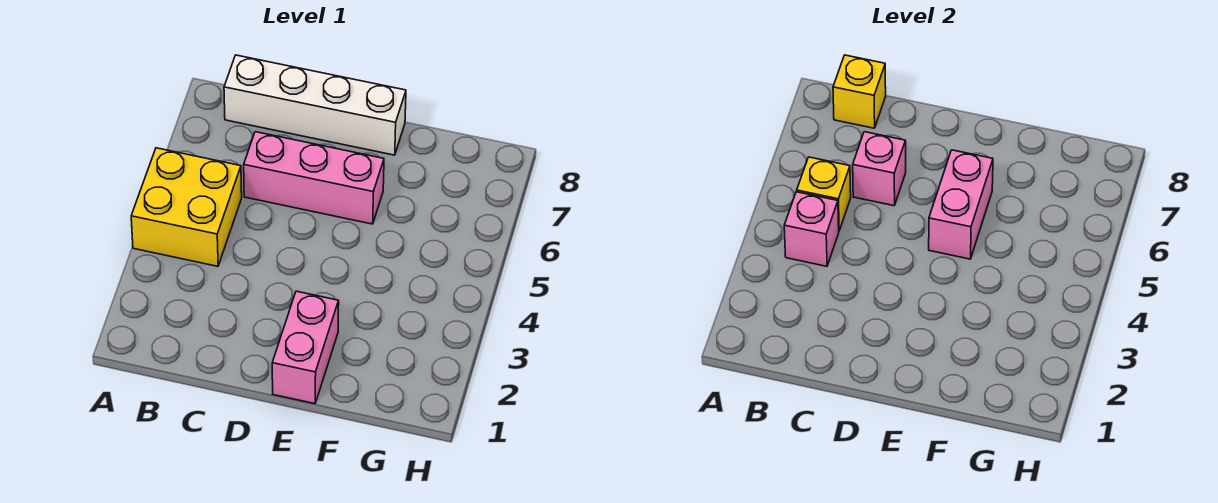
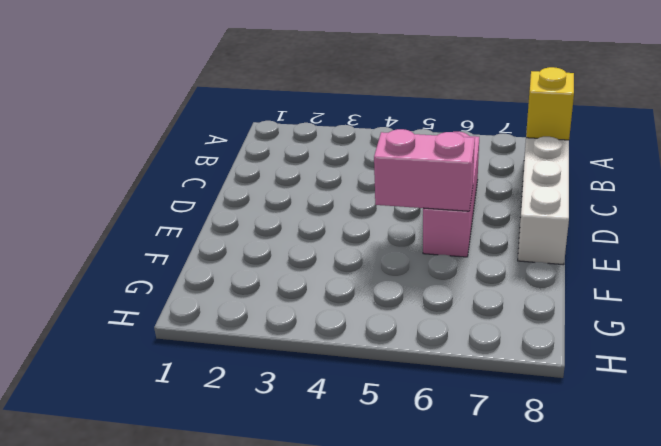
none -> yellow brick A4:B5 level 1
none -> pink brick E1:E2 level 1

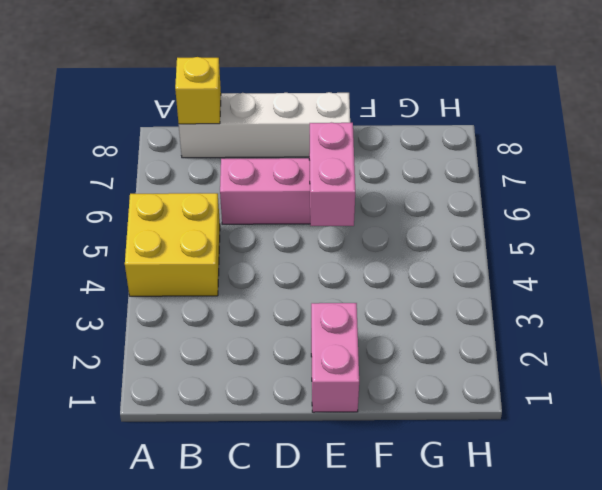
none -> pink brick B4 level 2
none -> yellow brick B5 level 2

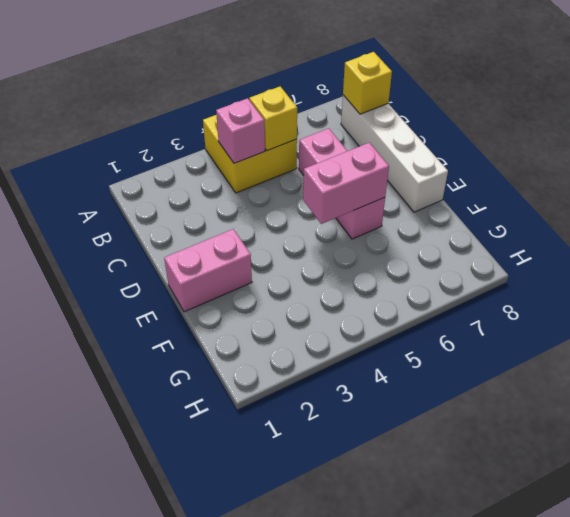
none -> pink brick C6 level 2

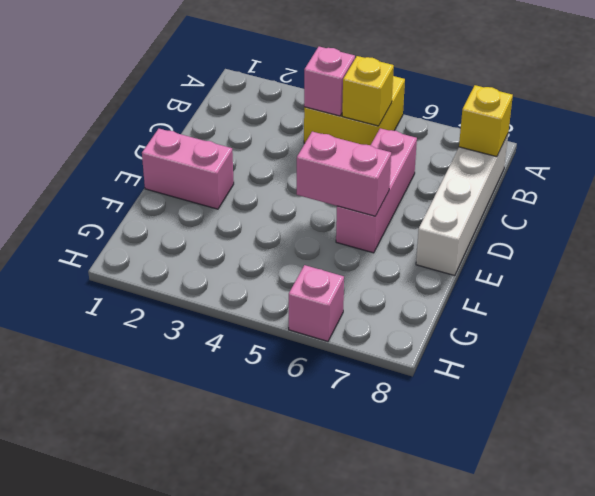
pink brick H6 level 1 -> pink brick C6 level 2

